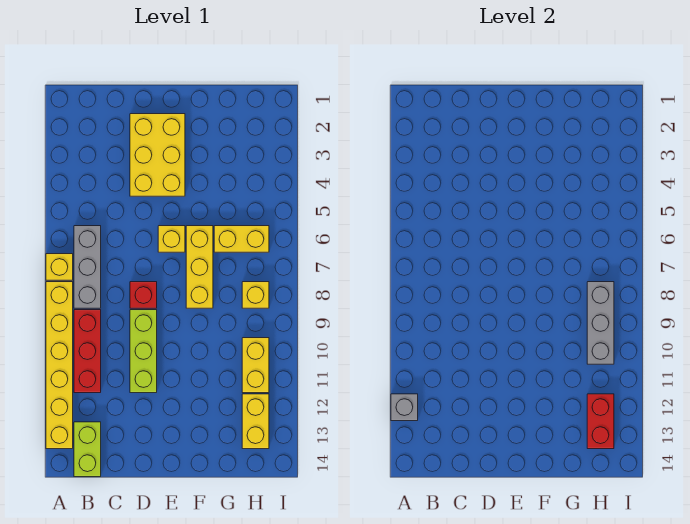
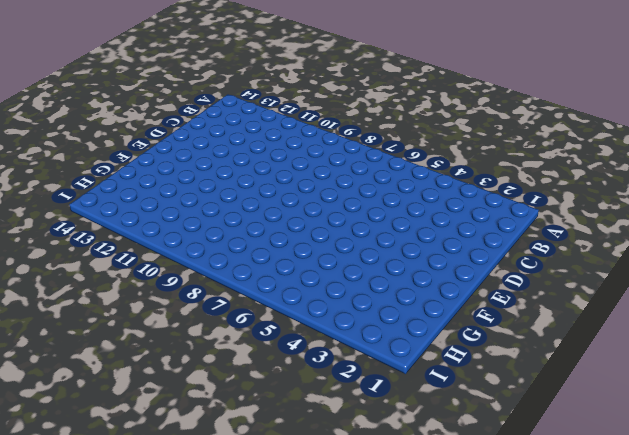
none -> yellow brick A7 level 1
none -> yellow brick A8:A13 level 1
none -> grey brick B6:B8 level 1

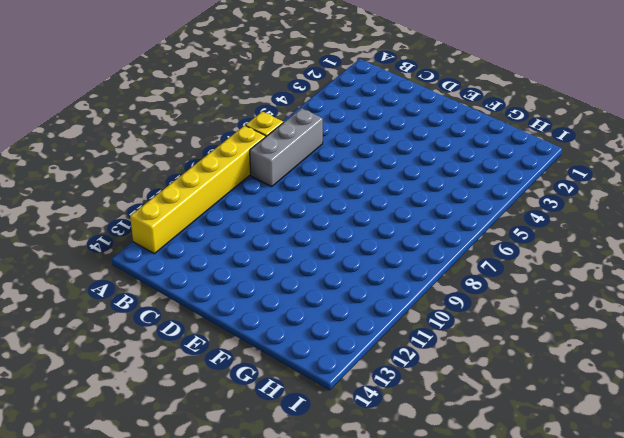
none -> red brick B9:B11 level 1
none -> lime brick B13:B14 level 1
none -> yellow brick D2:E4 level 1

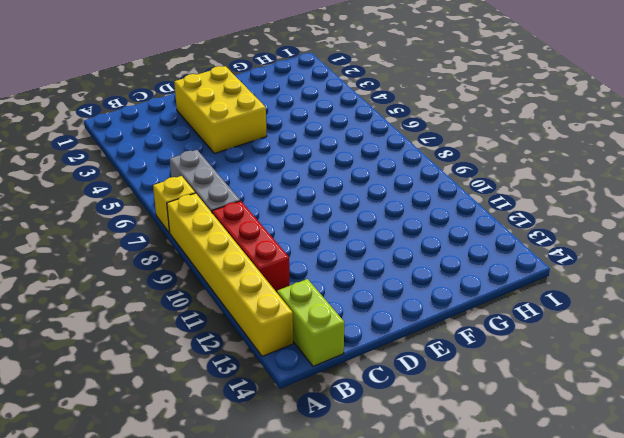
none -> red brick D8 level 1
none -> lime brick D9:D11 level 1
none -> yellow brick E6 level 1

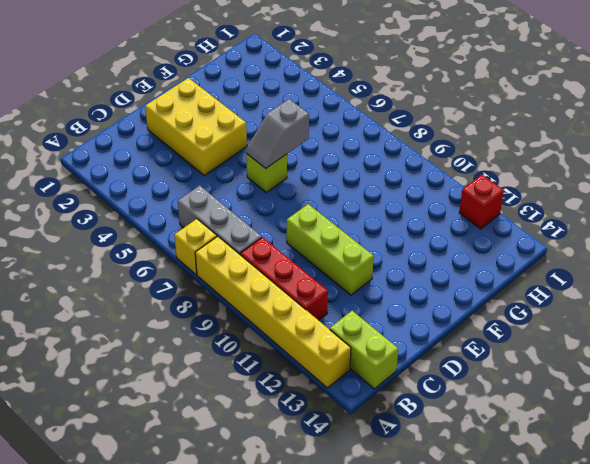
lime brick E6 level 1 -> yellow brick E6 level 1
grey slope E6:F6 level 2 top F -> none
red brick I12 level 1 -> red brick D8 level 1
none -> yellow brick F6:F8 level 1
none -> yellow brick G6:H6 level 1
none -> yellow brick H8 level 1

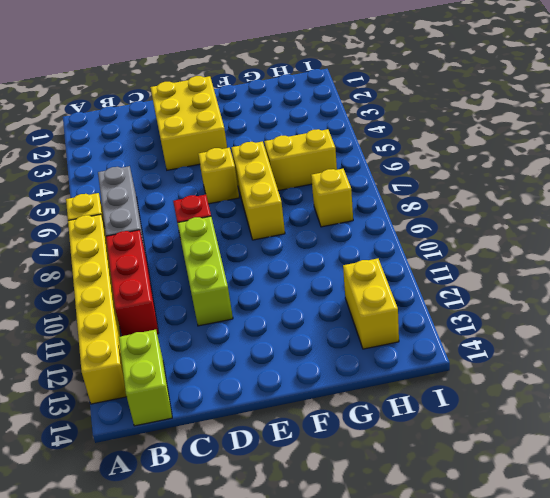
none -> yellow brick H10:H11 level 1
none -> grey brick A12 level 2
none -> grey brick H8:H10 level 2

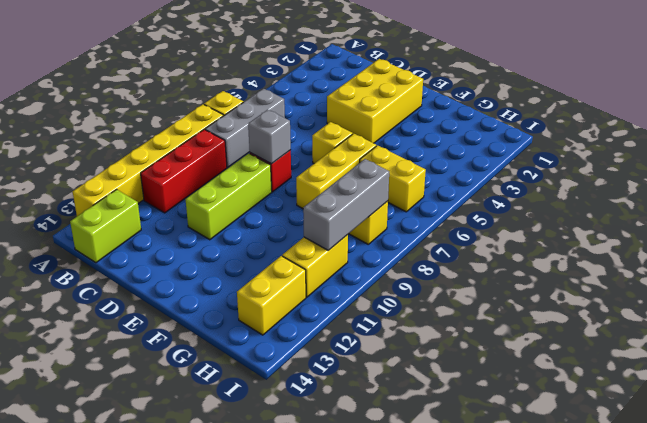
grey brick D8 level 2 -> grey brick A12 level 2
none -> red brick H12:H13 level 2

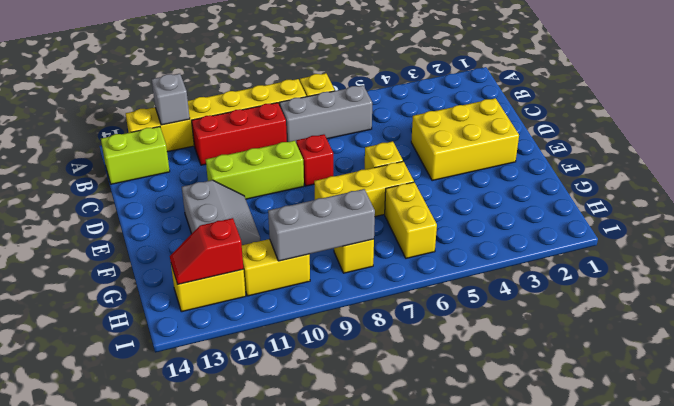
grey slope E11:F12 level 1 top 12 -> none
red slope H12:H13 level 2 top 12 -> red brick H12:H13 level 2

